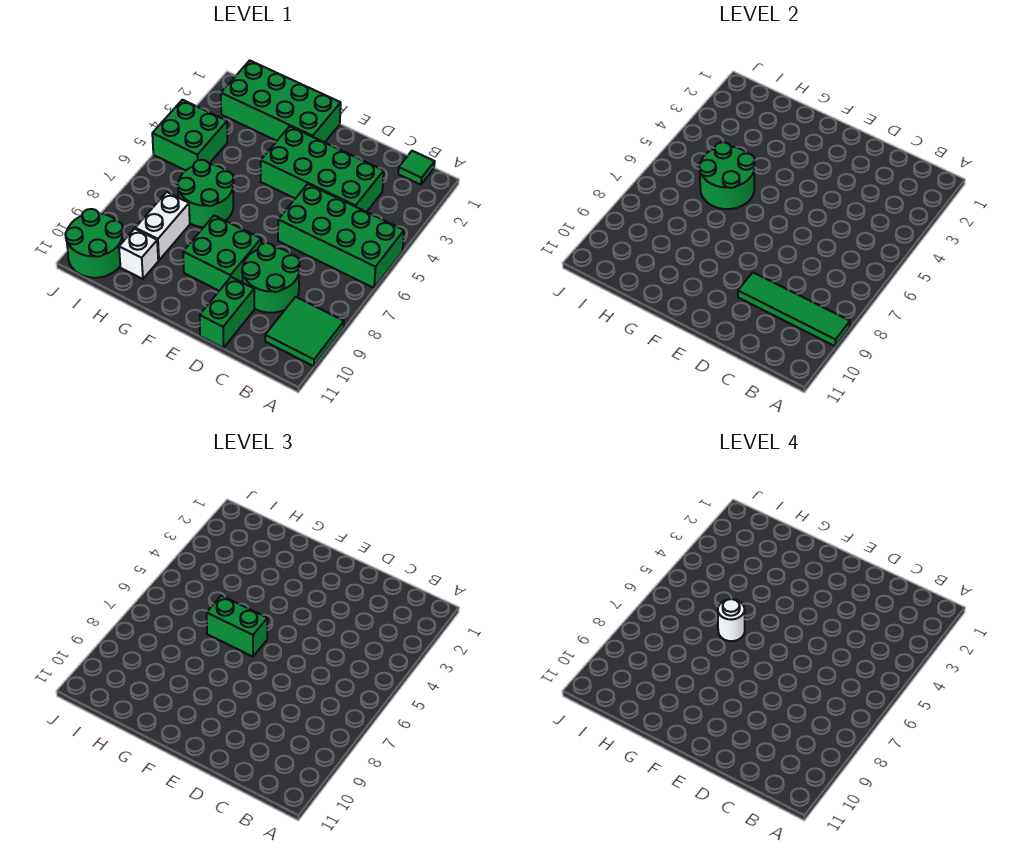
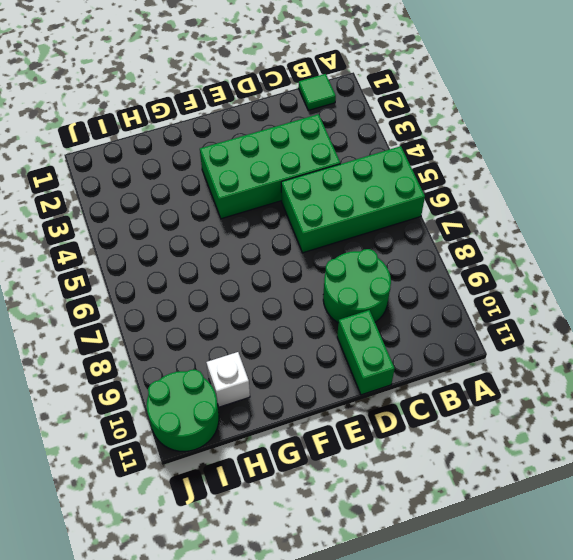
none -> green tile A9:B10 level 1
none -> green brick E8:F9 level 1
none -> green brick F1:I2 level 1

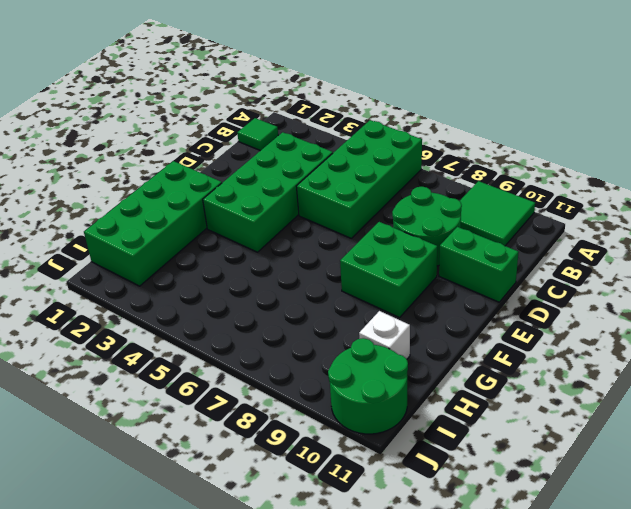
none -> green round brick G6:H7 level 1
none -> white brick H8:H9 level 1
none -> green brick I4:J5 level 1

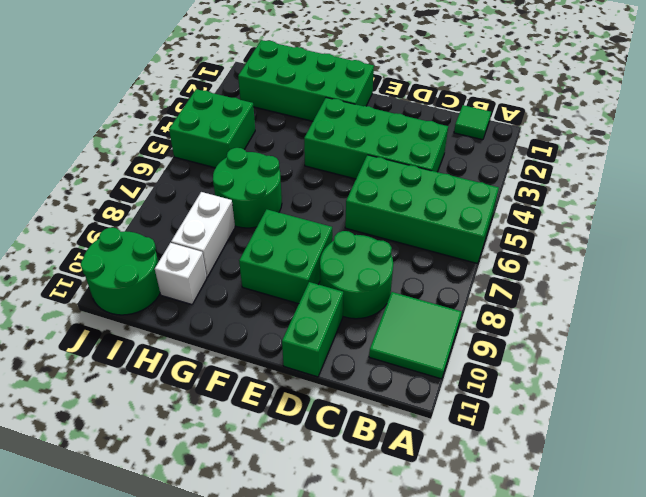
none -> green tile A9:D9 level 2
none -> green round brick G5:H6 level 2
none -> green brick F6:G6 level 3

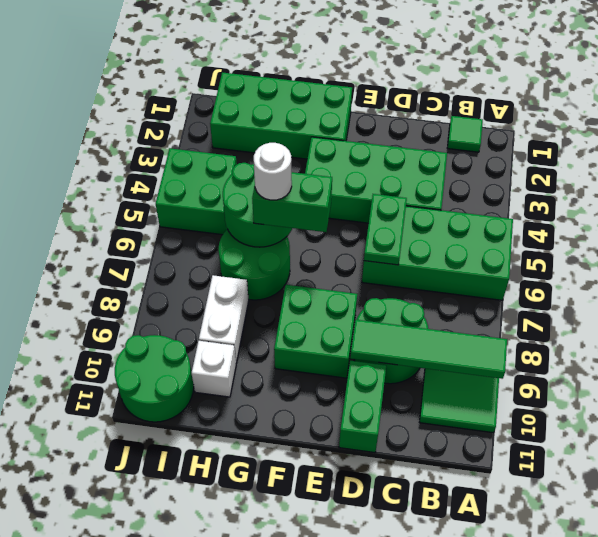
green plate D5:D6 level 2 -> none

